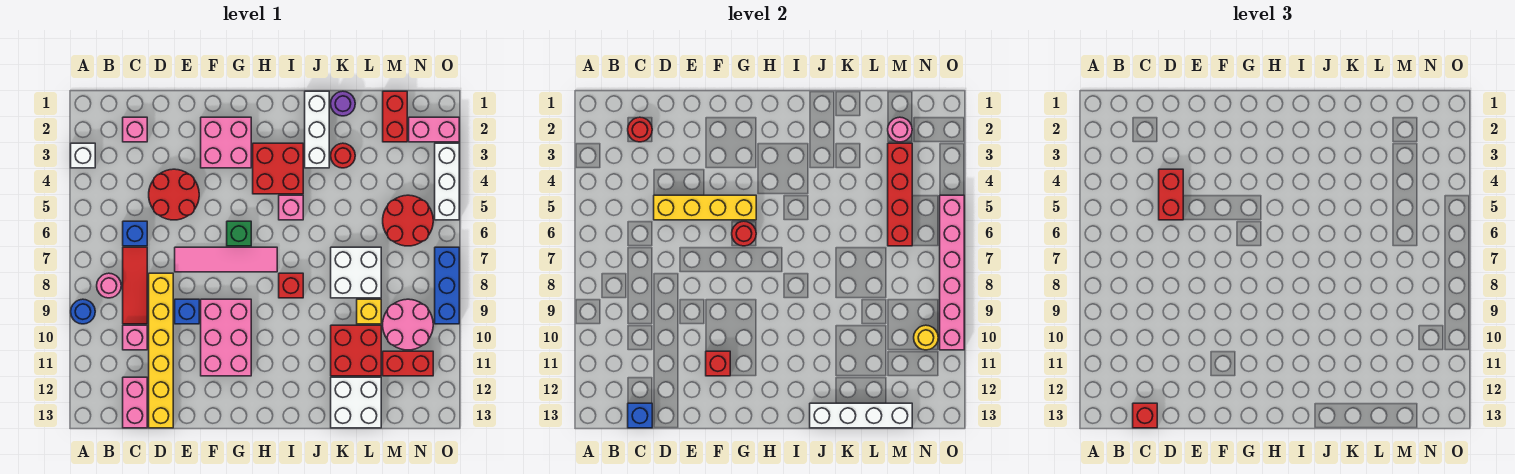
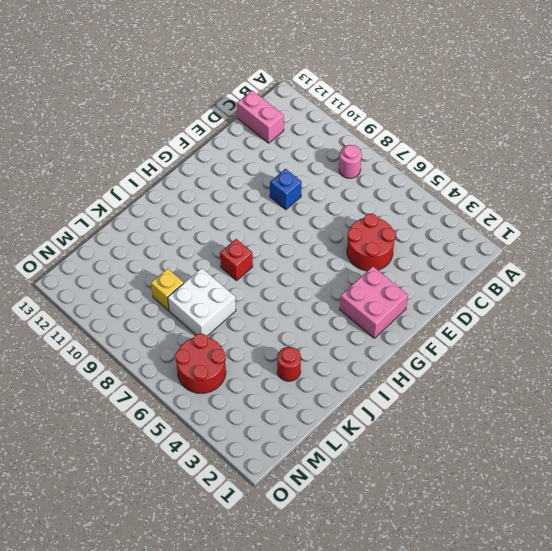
none -> white brick A3 level 1
none -> blue round brick A9 level 1
none -> pink brick C2 level 1
none -> blue brick C6 level 1

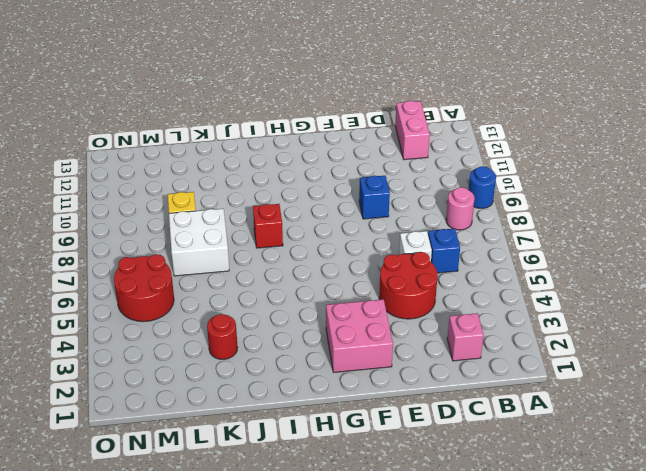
white brick D6 level 1 -> white brick A3 level 1
none -> red tile C7:C9 level 1
none -> pink brick C10 level 1
none -> yellow brick D8:D13 level 1
none -> pink tile E7:H7 level 1

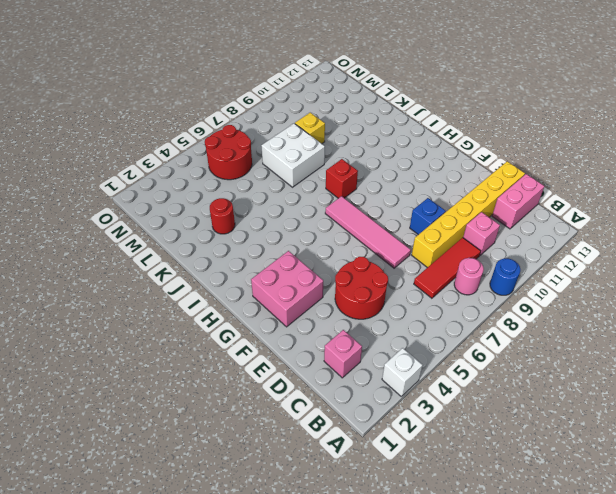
none -> blue brick C6 level 1
none -> pink brick F9:G11 level 1
none -> green brick G6 level 1
none -> red brick H3:I4 level 1

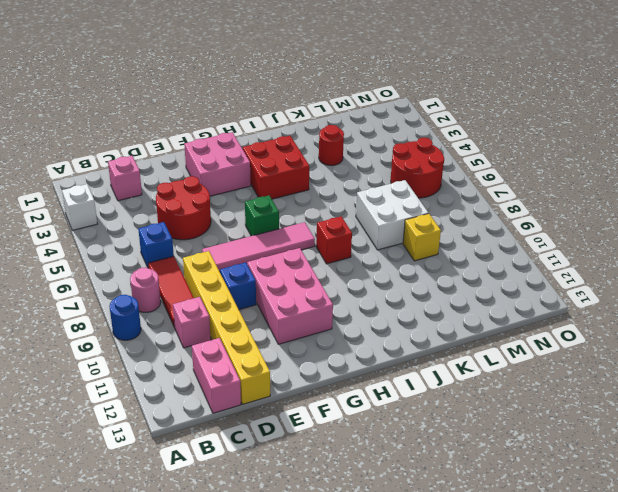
none -> pink brick I5 level 1
none -> white brick J1:J3 level 1
none -> purple round brick K1 level 1
none -> red brick K10:L11 level 1

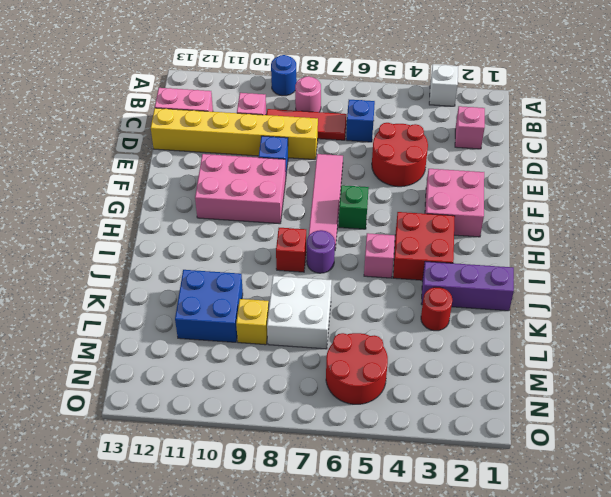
purple round brick I7 level 1 -> purple round brick K1 level 1
purple brick J1:J3 level 1 -> white brick J1:J3 level 1
blue brick K10:L11 level 1 -> red brick K10:L11 level 1
none -> white brick K12:L13 level 1
none -> red brick M1:M2 level 1
none -> pink round brick M9:N10 level 1
none -> red brick M11:N11 level 1

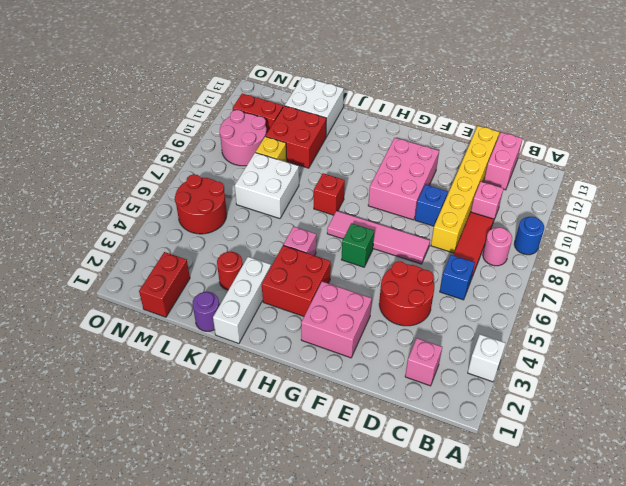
none -> pink brick N2:O2 level 1
none -> white brick O3:O5 level 1
none -> blue brick O7:O9 level 1
none -> red round brick C2 level 2

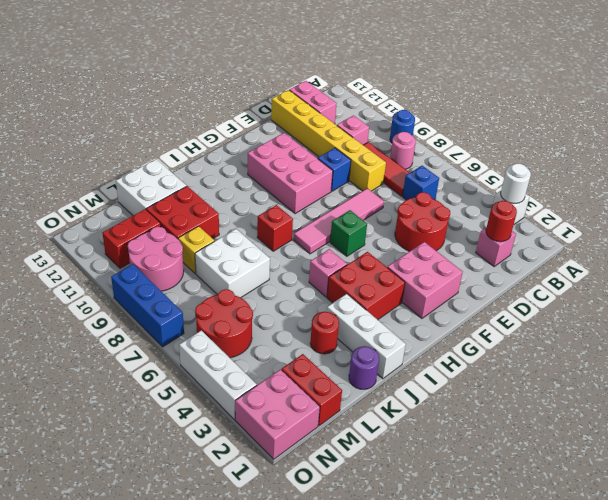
white round brick A3 level 2 -> none
pink brick N1:O2 level 1 -> pink brick N2:O2 level 1
none -> blue brick C13 level 2
none -> yellow brick D5:G5 level 2
none -> red brick F11 level 2
none -> red round brick G6 level 2

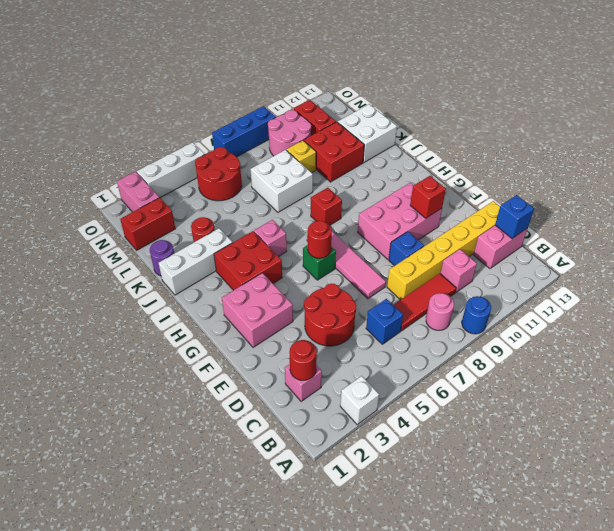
none -> yellow brick D5:G5 level 2
none -> white brick J13:M13 level 2
none -> pink round brick M2 level 2
none -> red brick M3:M6 level 2

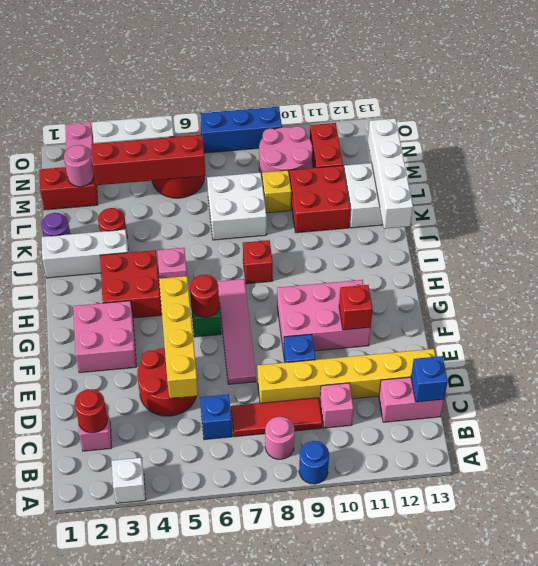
none -> yellow round brick N10 level 2
none -> pink brick O5:O10 level 2
none -> red brick C13 level 3
none -> red brick D4:D5 level 3

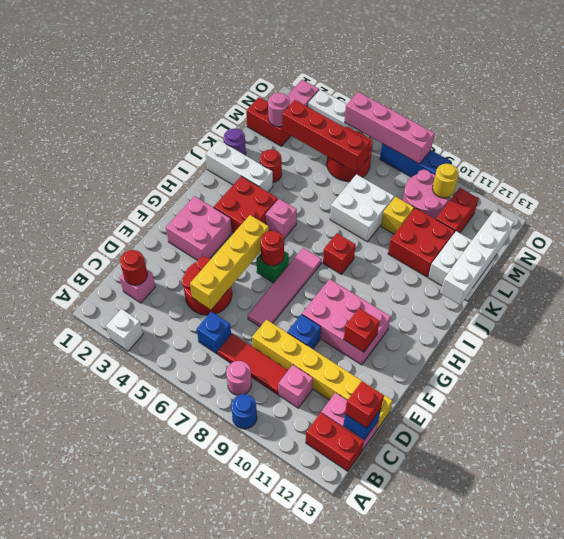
red brick B12:B13 level 1 -> red brick D4:D5 level 3
pink brick O5:O8 level 2 -> pink brick O5:O10 level 2

